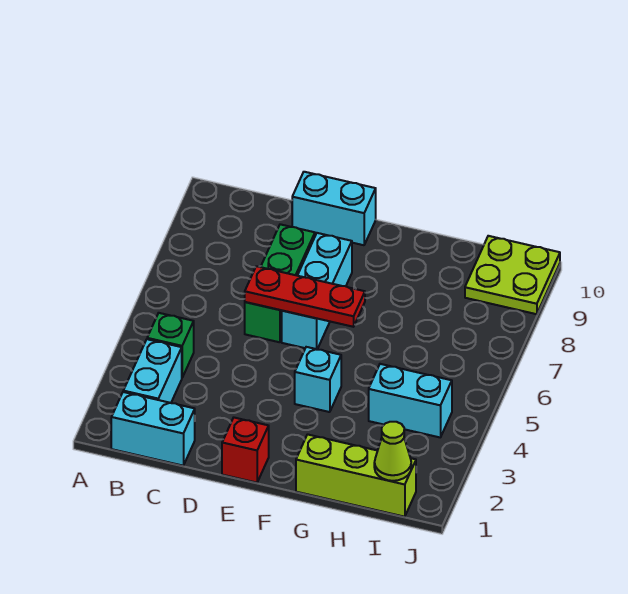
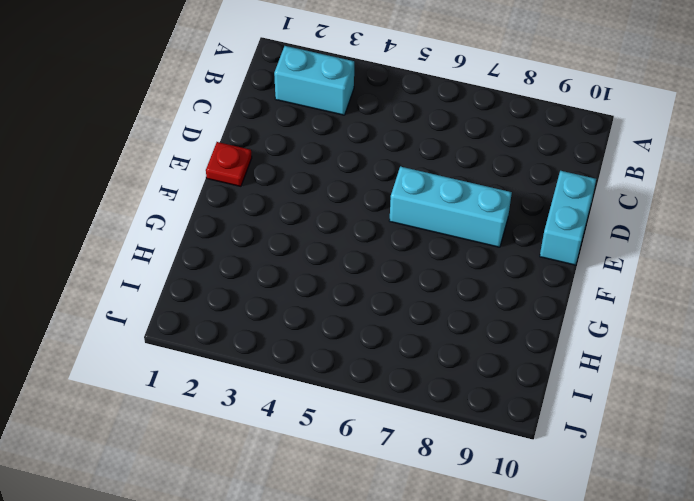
red plate E1 level 1 -> red brick E1 level 1
none -> cyan brick B1:C1 level 1
none -> green brick B4 level 1
none -> green brick D6:D8 level 1

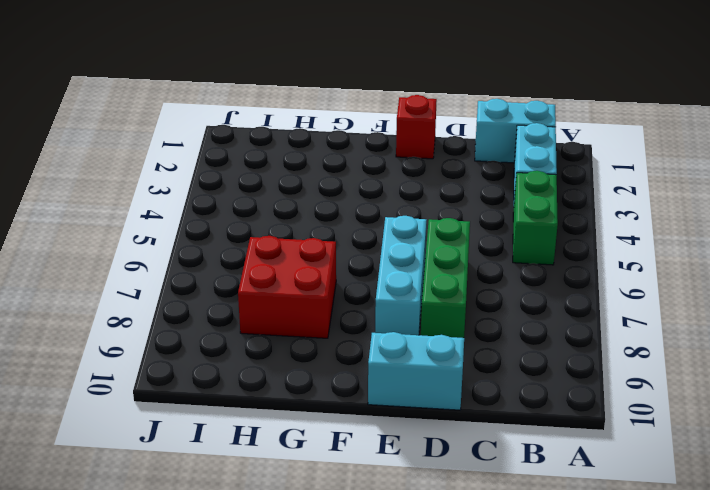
green brick B4:B5 level 1 -> green brick B4 level 1
red brick G7:H8 level 1 -> none
none -> cyan brick F4 level 1
none -> lime brick G1:I1 level 1
none -> cyan brick H4:I4 level 1

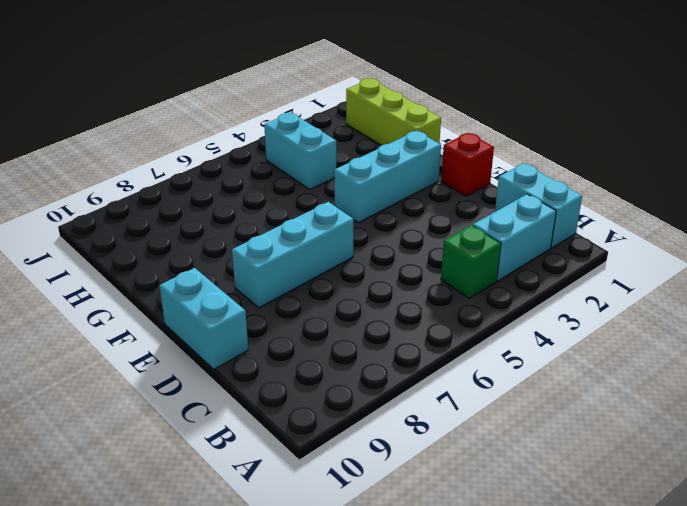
cyan brick F2:F4 level 1 -> cyan brick F4 level 1
none -> green brick D6:D8 level 1
none -> lime plate I9:J10 level 1
none -> red plate D6:F6 level 2

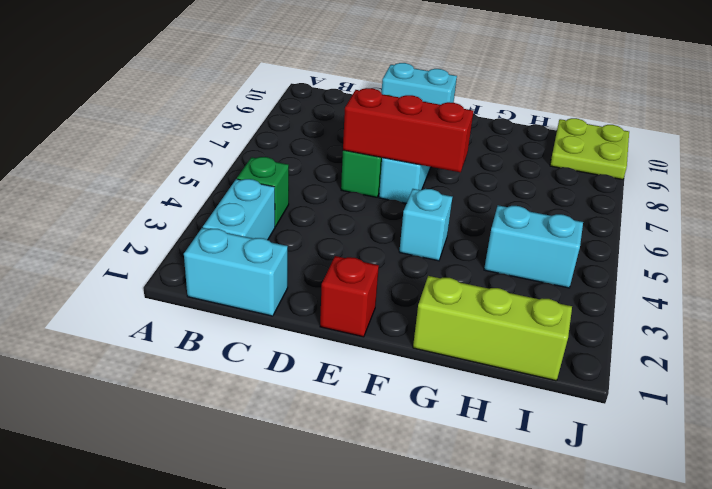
red brick D6:F6 level 2 -> red plate D6:F6 level 2
none -> lime cone I1 level 2

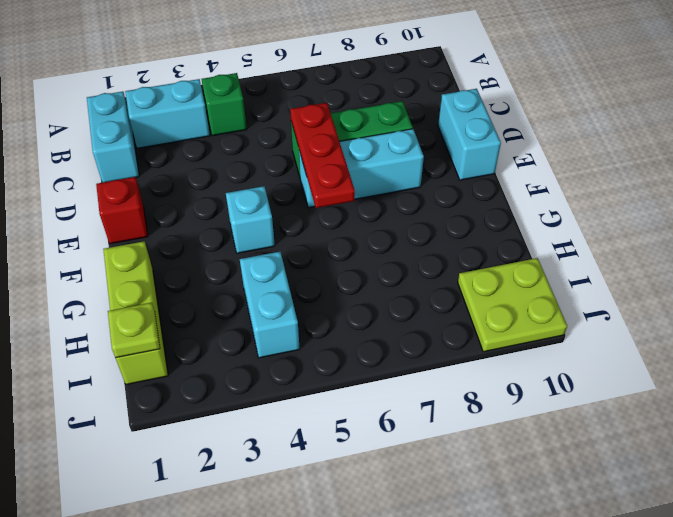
lime plate I1 level 2 -> lime cone I1 level 2

